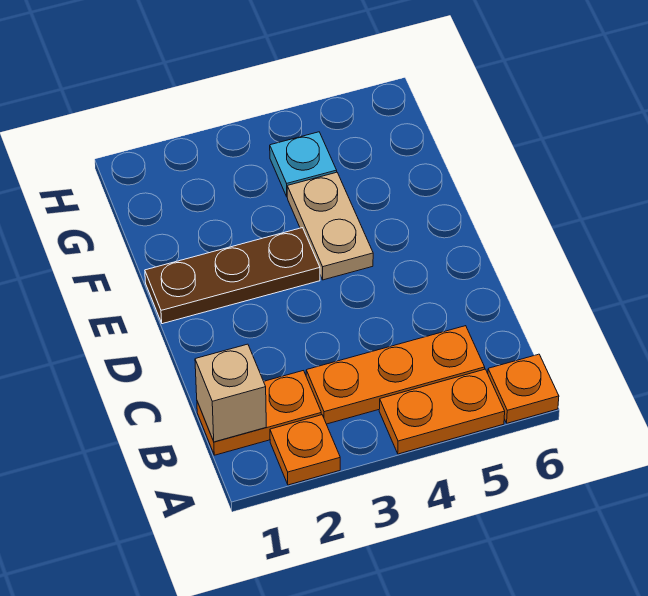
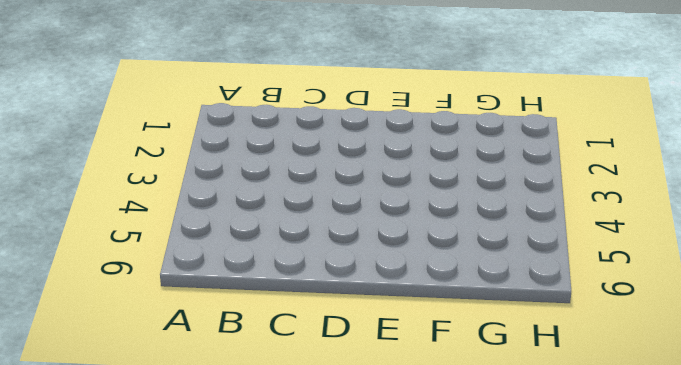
none -> orange plate A2 level 1
none -> orange plate A4:A5 level 1

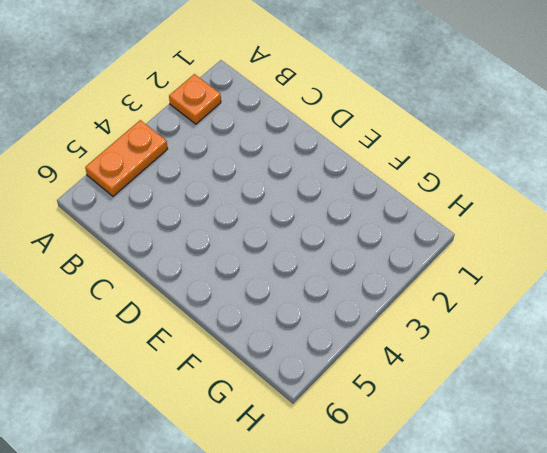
none -> orange plate A6 level 1
none -> orange plate B1:B2 level 1

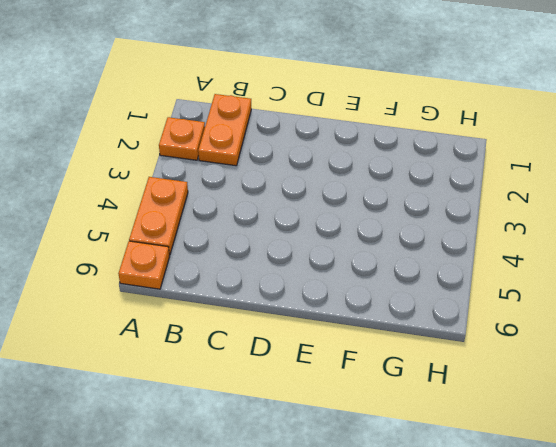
none -> orange plate B3:B5 level 1
none -> brown plate E1:E3 level 1

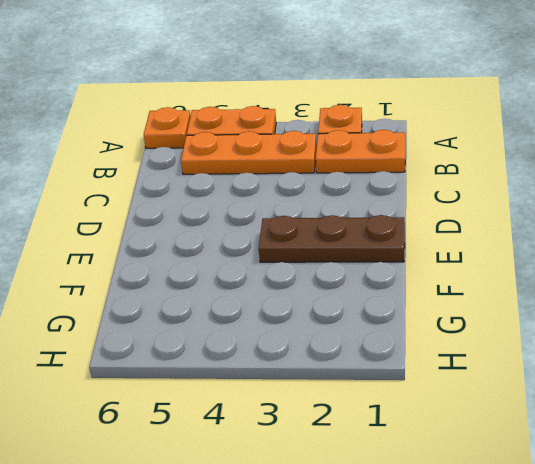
none -> tan plate E4:F4 level 1
none -> cyan plate G4 level 1

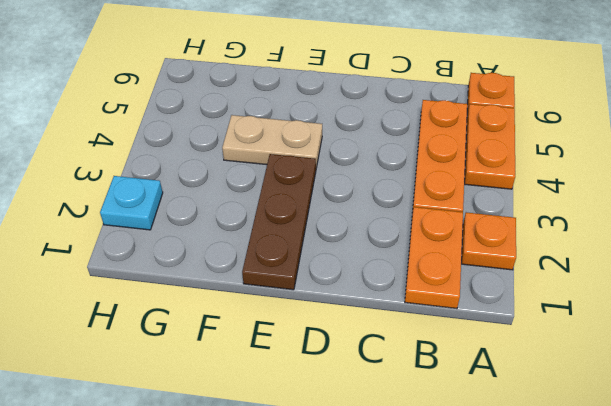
cyan plate H2 level 1 -> cyan plate G4 level 1
none -> tan brick B1 level 2

